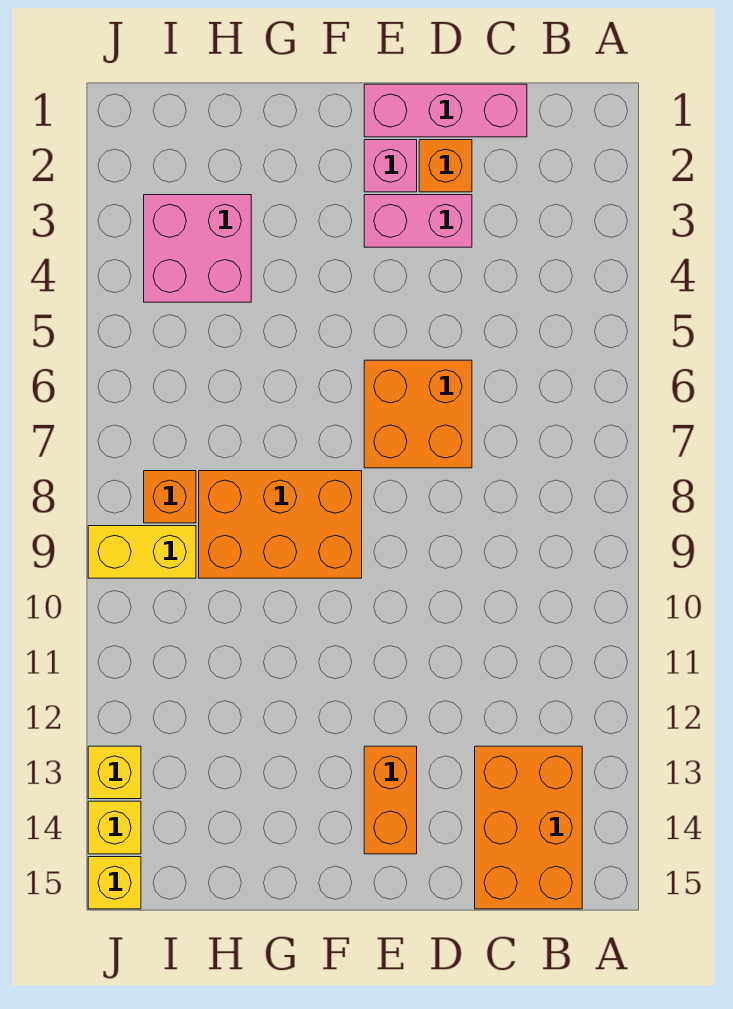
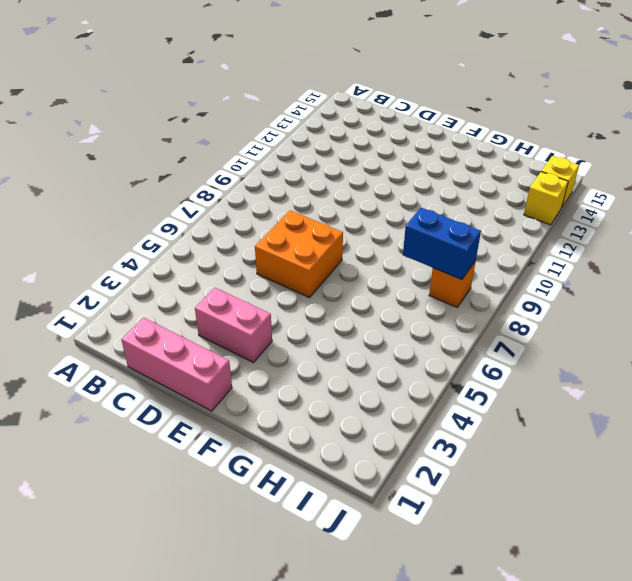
blue brick H8:I8 level 2 -> none
none -> orange brick B13:C15 level 1
none -> orange brick D2 level 1
none -> pink brick E2 level 1

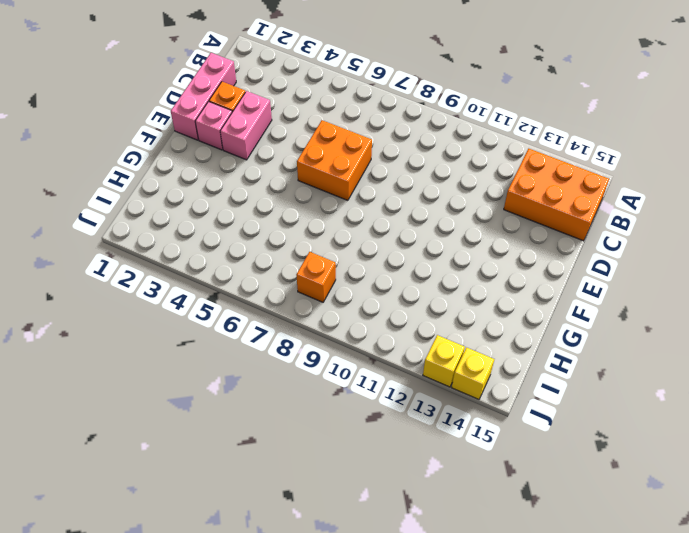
none -> orange brick E13:E14 level 1
none -> orange brick F8:H9 level 1
none -> pink brick H3:I4 level 1

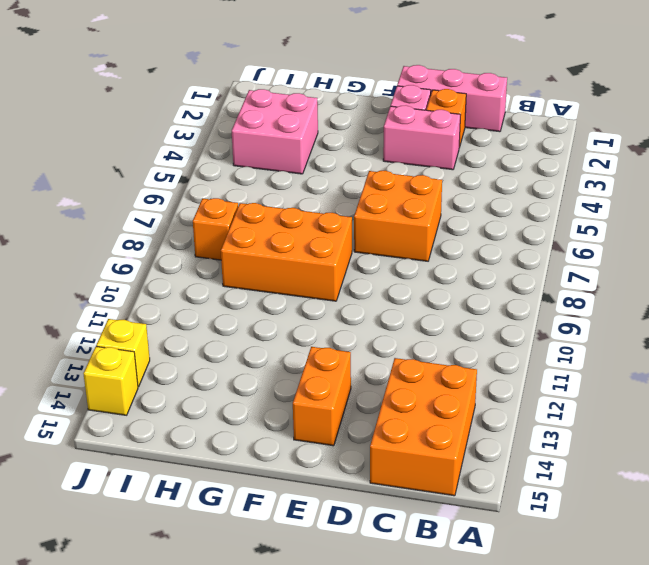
none -> yellow brick I9:J9 level 1
none -> yellow brick J15 level 1

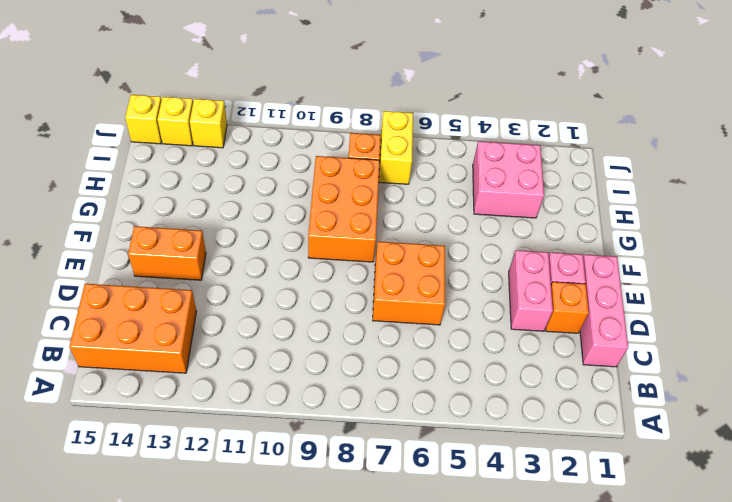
yellow brick I7:J7 level 1 -> yellow brick I9:J9 level 1

